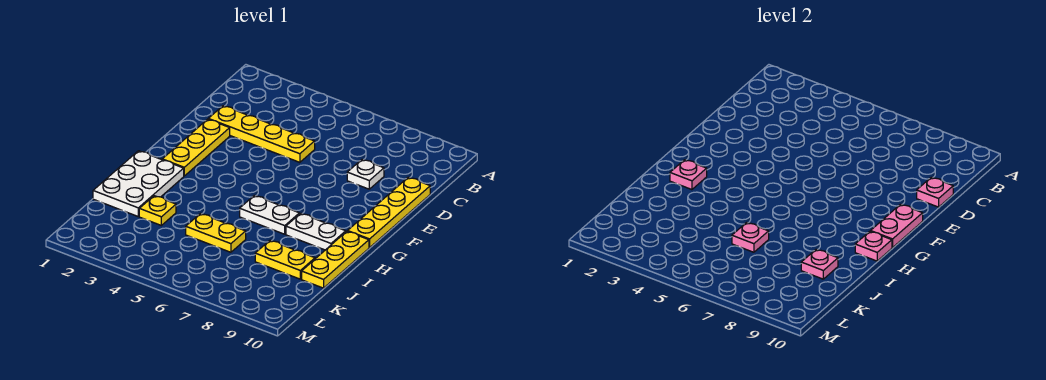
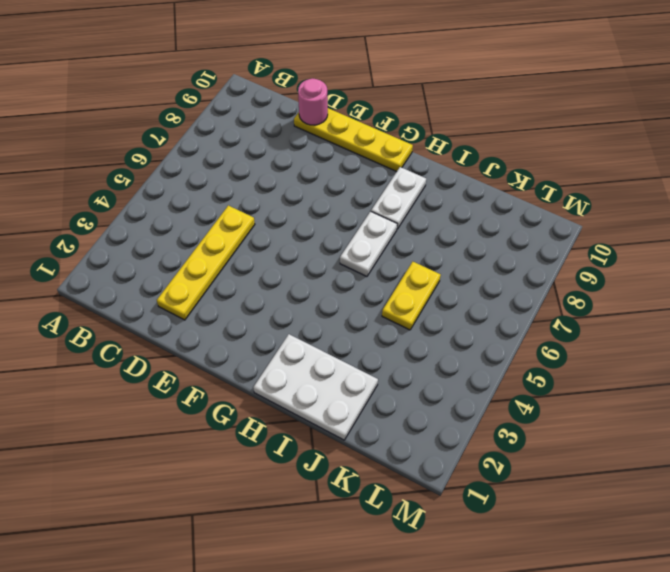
pink round brick D10 level 2 -> pink plate D10 level 2
none -> white plate D8 level 1
none -> yellow plate E2:G2 level 1
none -> yellow plate H10:J10 level 1

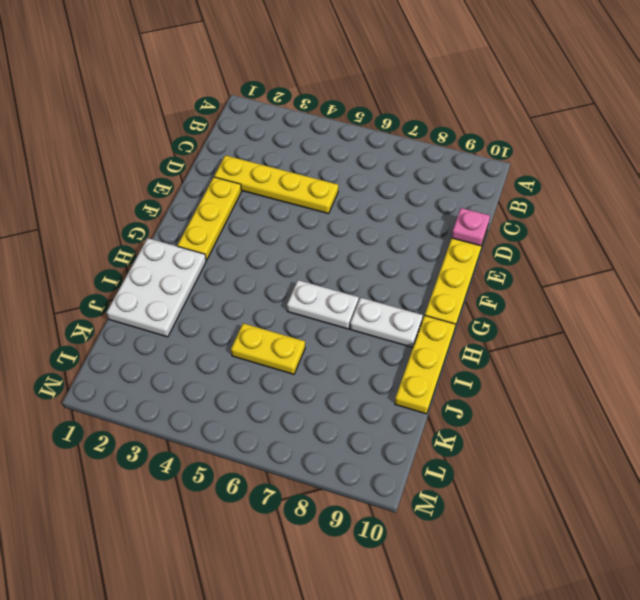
none -> white plate D8 level 1
none -> yellow plate J3 level 1
none -> yellow plate J8:J9 level 1

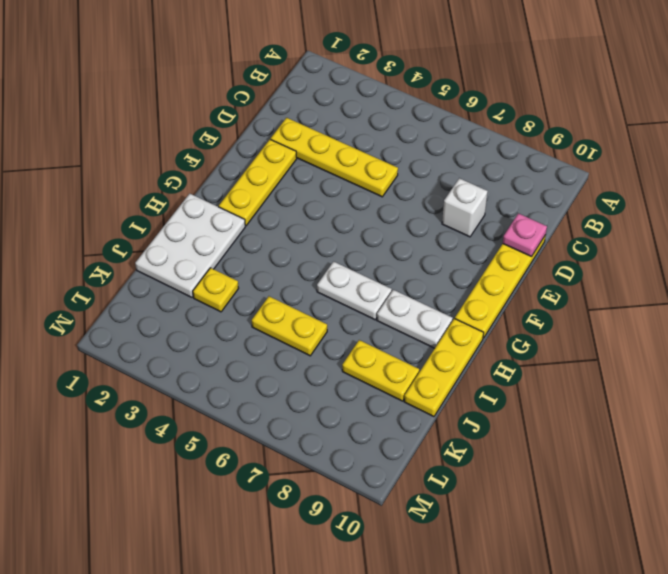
white brick D8 level 1 -> white plate D8 level 1
none -> pink plate F10:G10 level 2
none -> pink plate H2 level 2
none -> pink plate H10 level 2

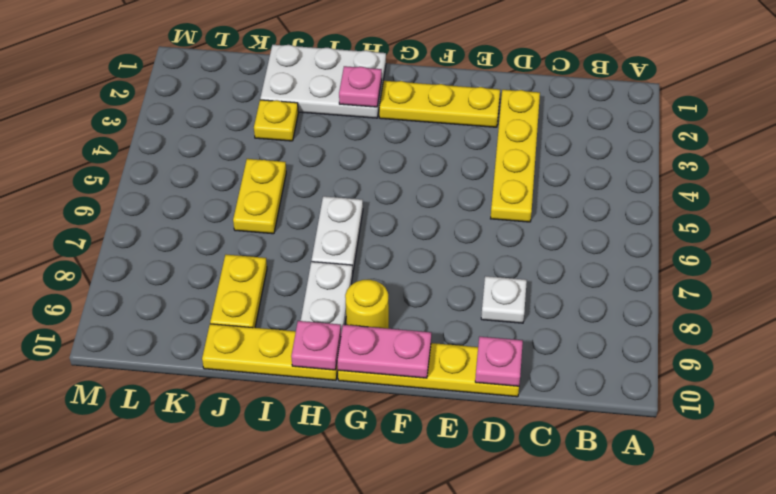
yellow round brick G9 level 1 -> none
none -> pink plate J6 level 2
none -> pink plate J9 level 2

